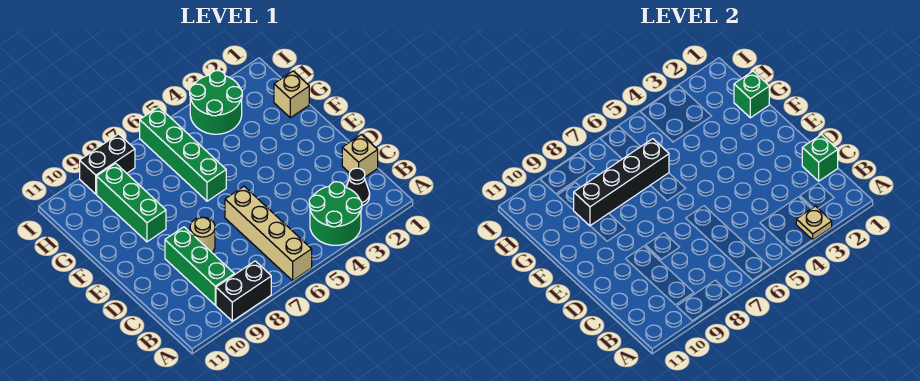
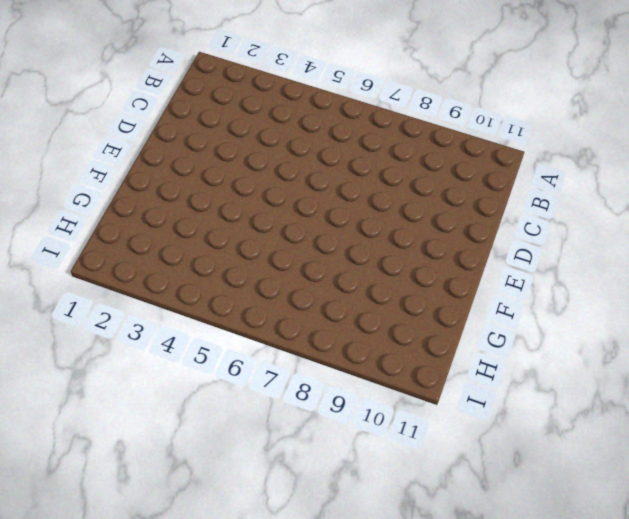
none -> green round brick A3:B4 level 1
none -> tan brick A6:D6 level 1
none -> black brick A8:A9 level 1

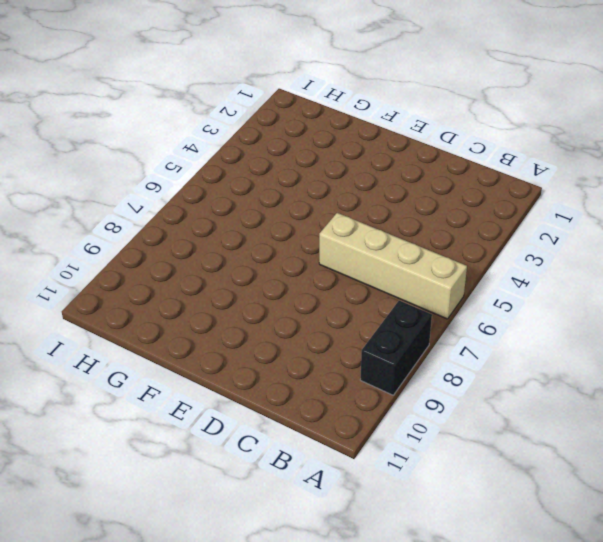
none -> green round brick A3:B4 level 1
none -> black cone B2 level 1
none -> green brick B9:D9 level 1

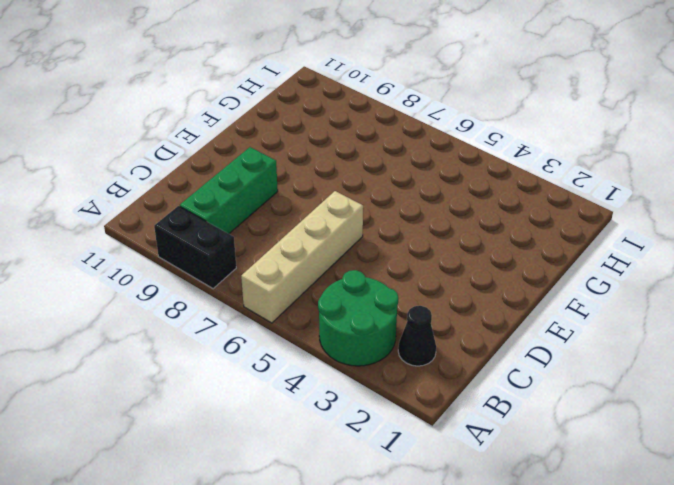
none -> tan brick C1 level 1
none -> tan round brick D8 level 1
none -> green brick F6:I6 level 1

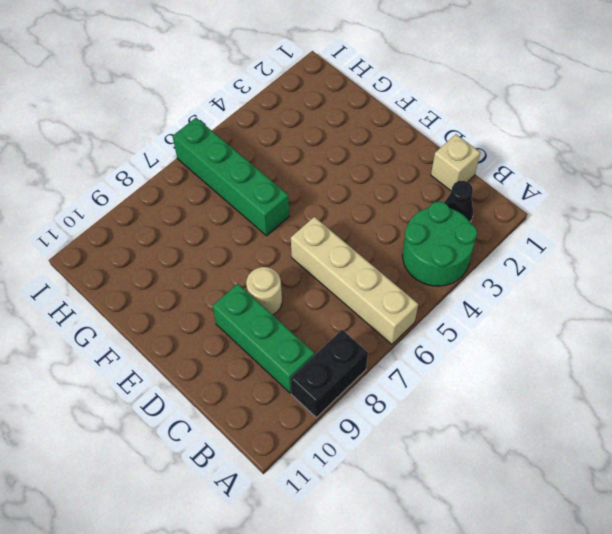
none -> green brick F9:H9 level 1
none -> tan brick G1 level 1
none -> green round brick H3:I4 level 1

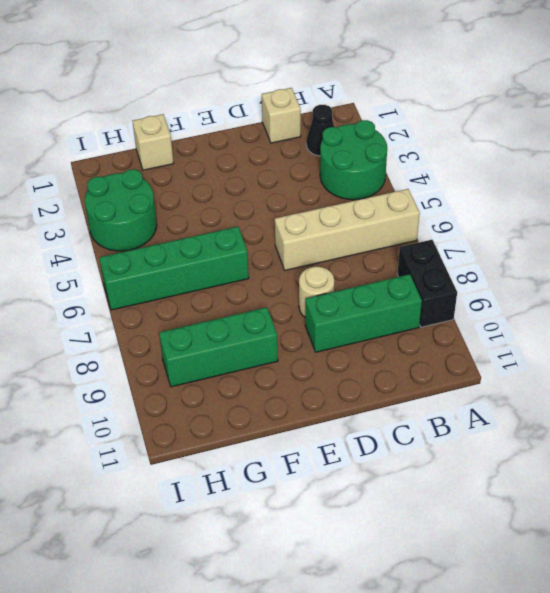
none -> black brick I8:I9 level 1
none -> tan plate A3 level 2
none -> green brick C1 level 2

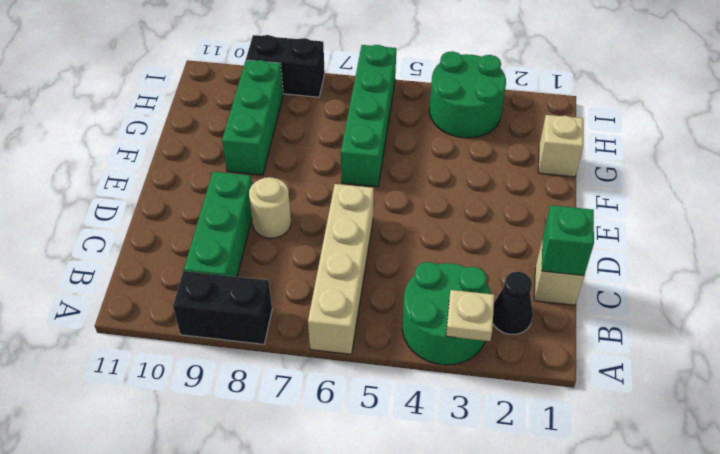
none -> green brick G1 level 2
none -> black brick G6:G9 level 2

